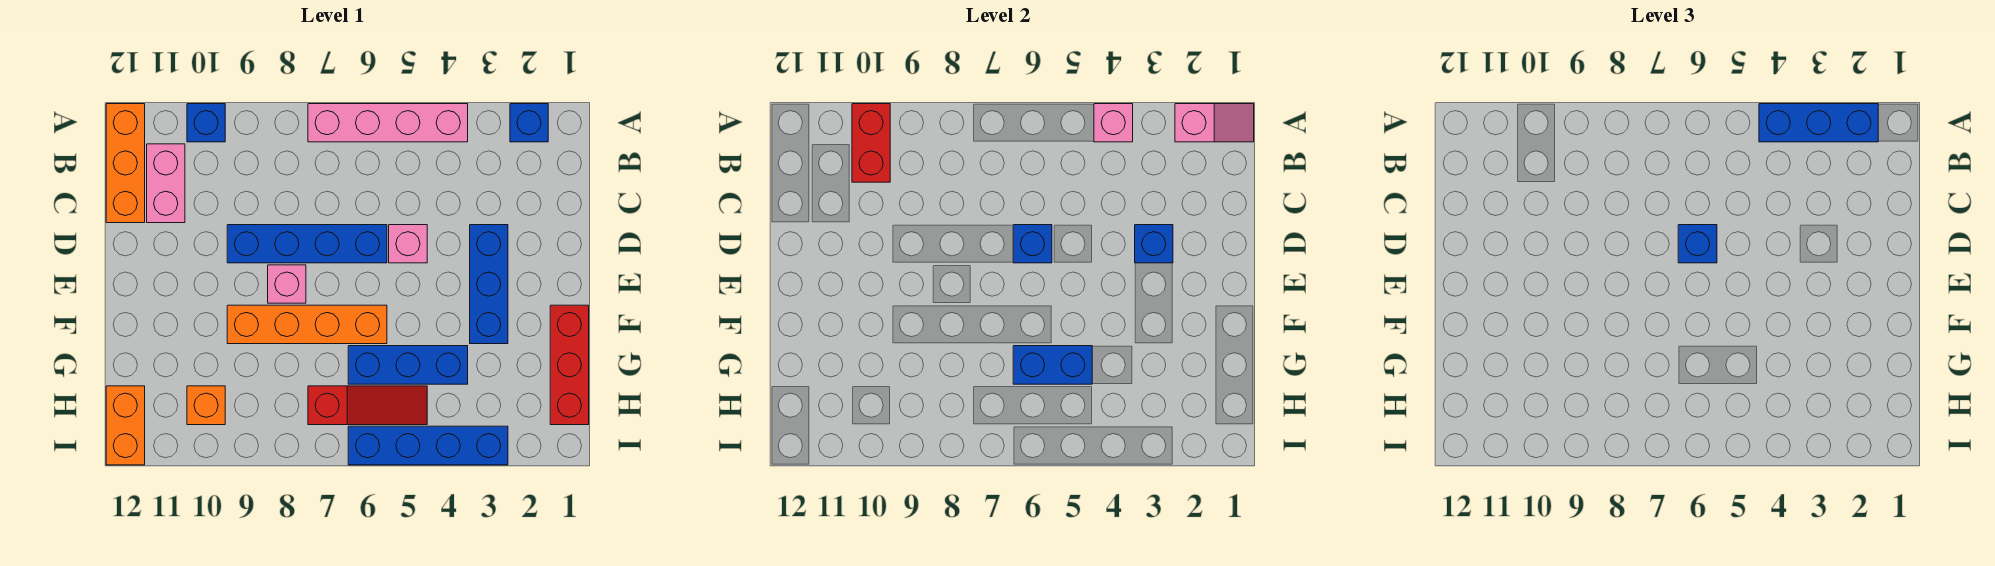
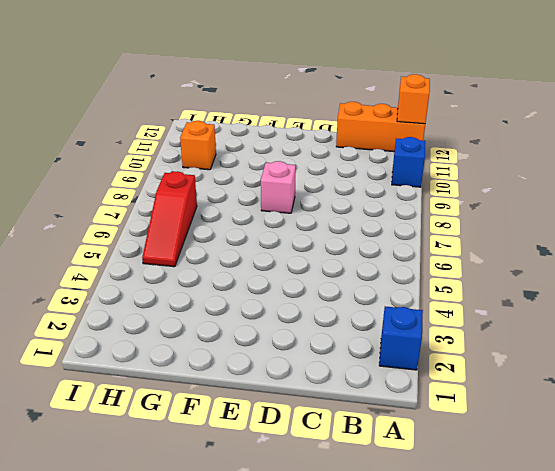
orange brick A12 level 2 -> none
none -> pink brick A4:A7 level 1
none -> pink brick B11:C11 level 1
none -> blue brick D3:F3 level 1

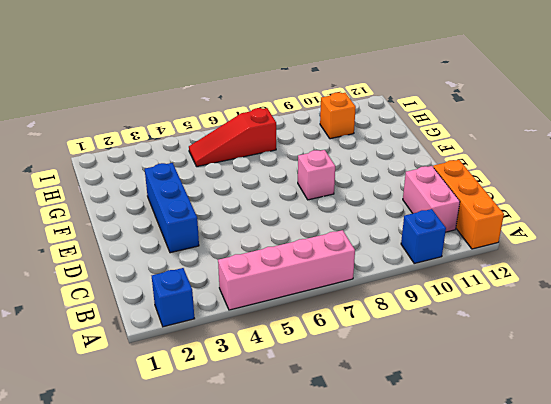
none -> pink brick D5 level 1
none -> blue brick D6:D9 level 1
none -> red brick F1:H1 level 1

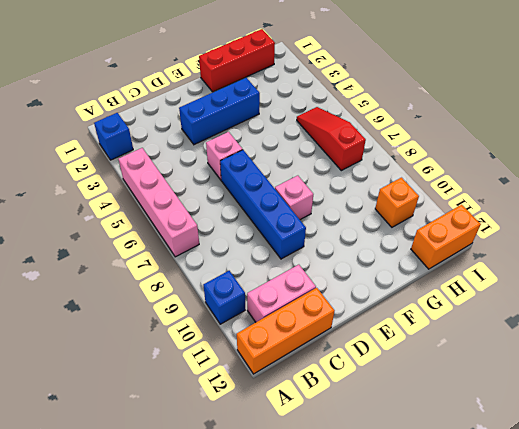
none -> orange brick F6:F9 level 1
none -> blue brick G4:G6 level 1
none -> blue brick I3:I6 level 1

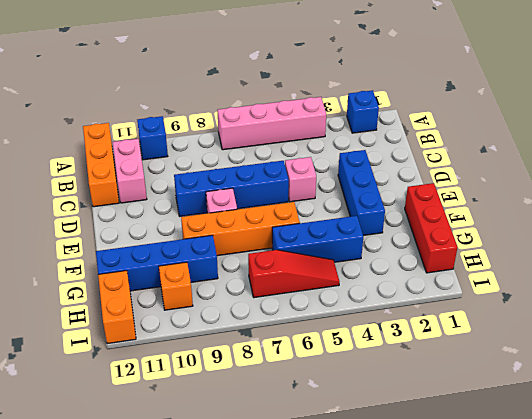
blue brick G9:G12 level 1 -> blue brick I3:I6 level 1
none -> pink slope A1:A2 level 2 top 2
none -> pink brick A4 level 2
none -> red brick A10:B10 level 2

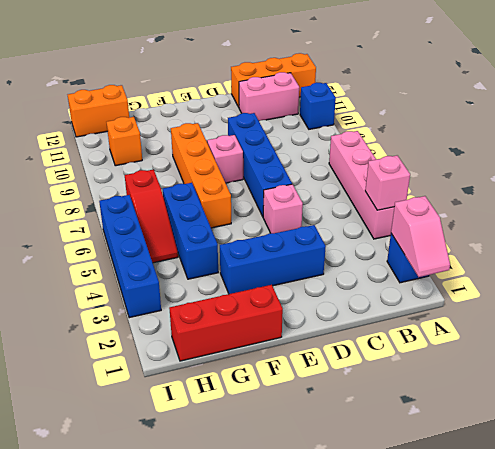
none -> red brick A10:B10 level 2
none -> blue brick D3 level 2
none -> blue brick D6 level 2

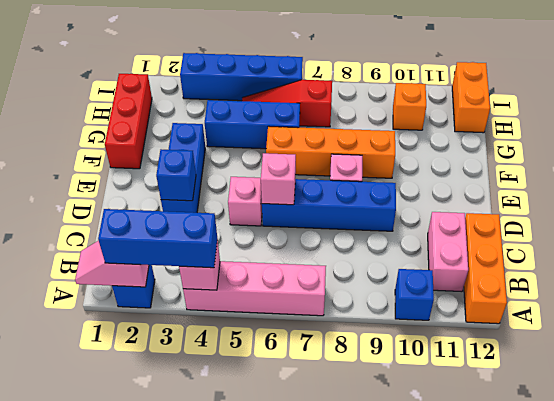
pink brick D6 level 2 -> blue brick D6 level 2
none -> red brick A10:B10 level 2
none -> blue brick G5:G6 level 2
none -> blue brick D6 level 3

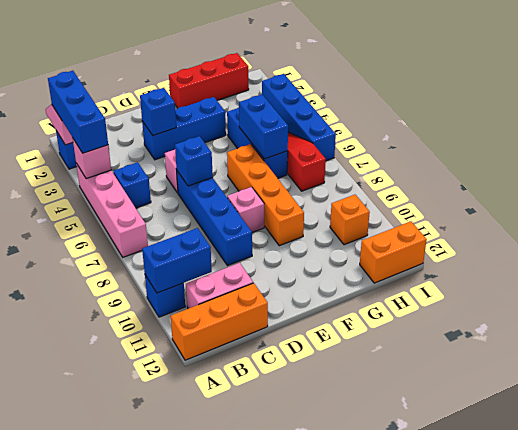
blue brick A10:B10 level 2 -> red brick A10:B10 level 2
blue brick B5 level 1 -> blue brick D6 level 3

